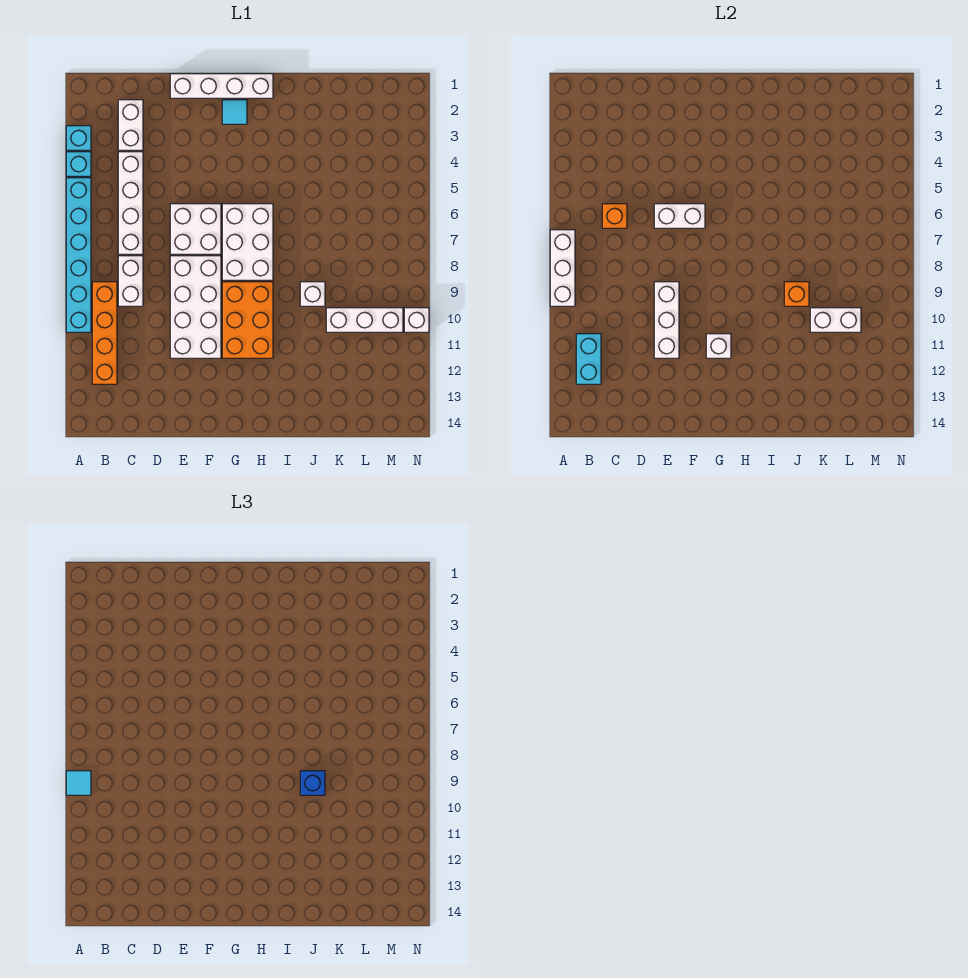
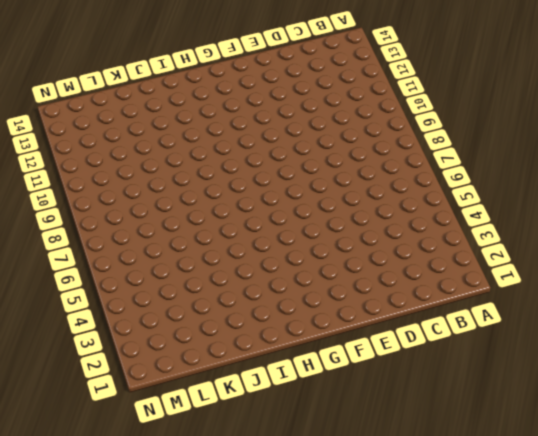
none -> cyan brick A3 level 1
none -> cyan brick A4 level 1
none -> cyan brick A5:A10 level 1

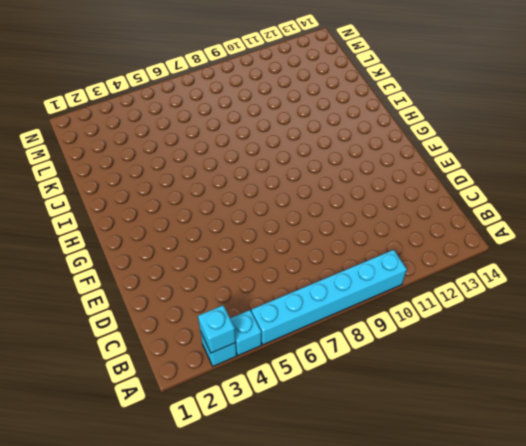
cyan brick A3 level 2 -> none
none -> orange brick B9:B12 level 1
none -> white brick C2:C3 level 1
none -> white brick C4:C7 level 1

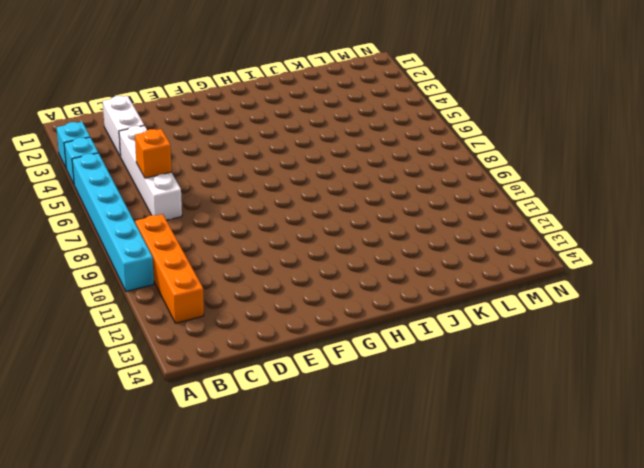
none -> white brick C8:C9 level 1
none -> white brick E1:H1 level 1
none -> white brick E6:F7 level 1

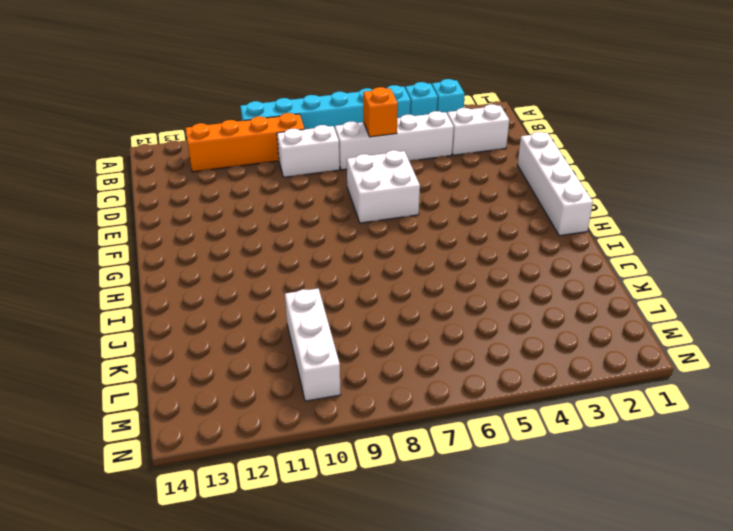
none -> white brick E8:F11 level 1
none -> cyan tile G2 level 1
none -> white brick G6:H8 level 1

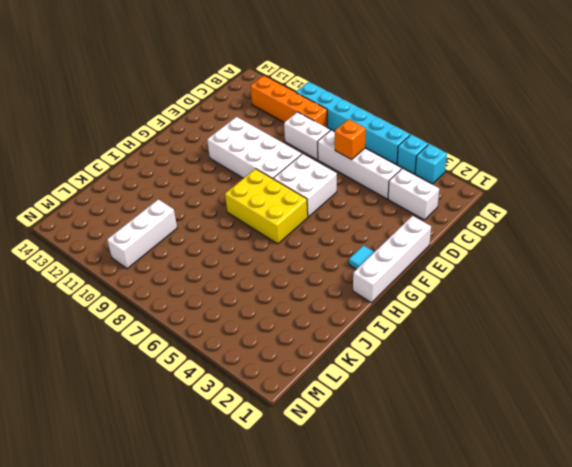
yellow brick G6:H8 level 1 -> white brick G6:H8 level 1
none -> orange brick G9:H11 level 1
none -> white brick J9 level 1
none -> white brick N10 level 1

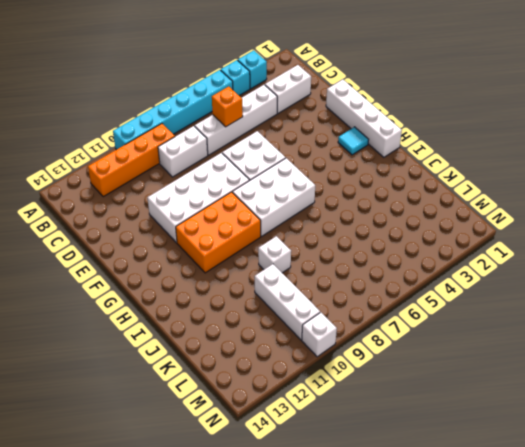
none -> white brick A7:A9 level 2
none -> cyan brick B11:B12 level 2
none -> white brick E6:F6 level 2

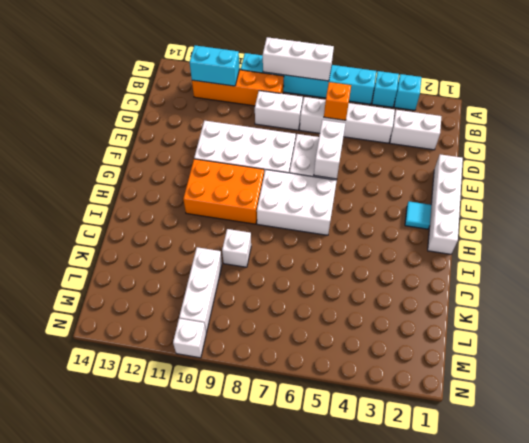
none -> white brick E9:E11 level 2
none -> white brick G11 level 2
none -> orange brick J9 level 2

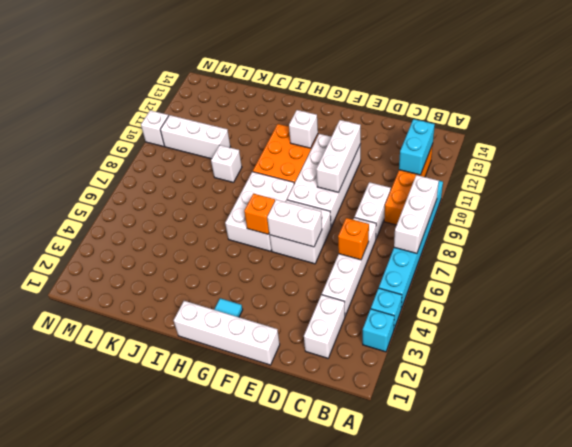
orange brick G6 level 2 -> orange brick J9 level 2
none -> white brick K10:L10 level 2
none -> cyan tile A9 level 3
none -> blue brick J9 level 3

